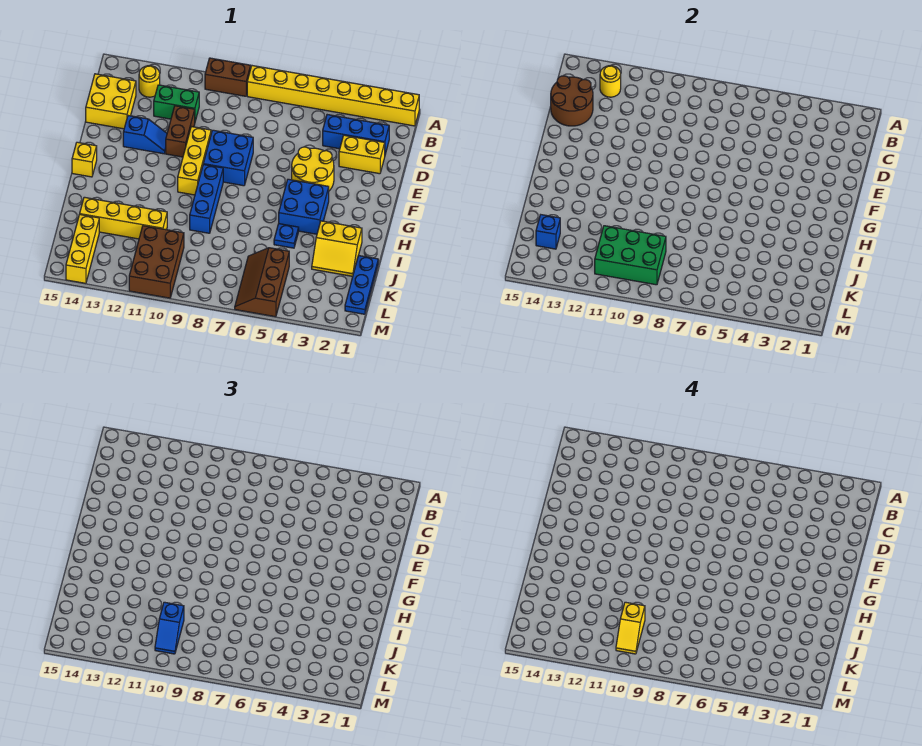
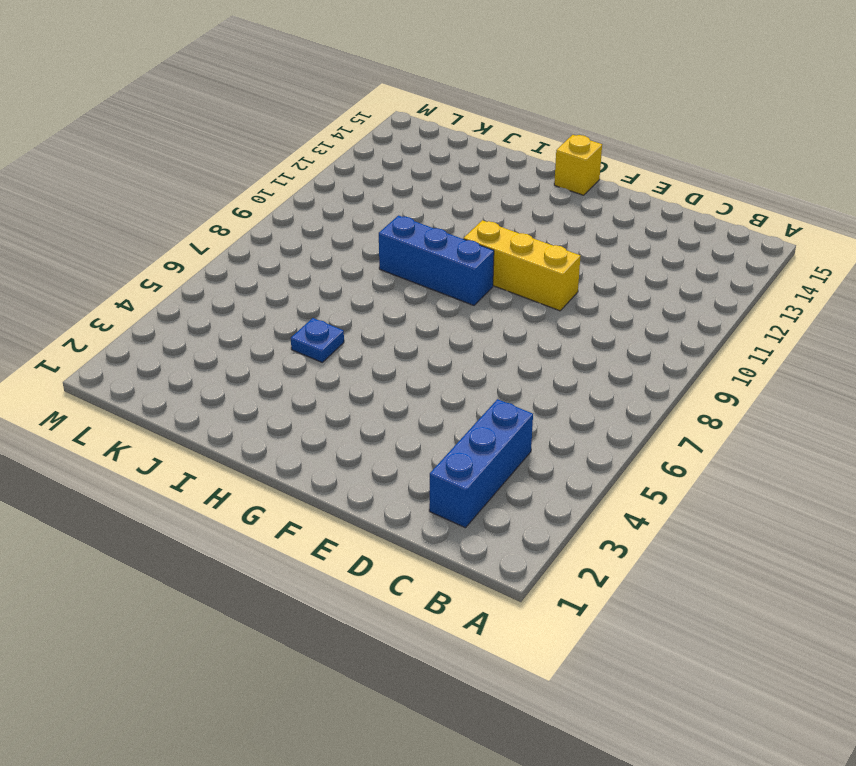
none -> yellow brick A1:A8 level 1
none -> brown brick A9:A10 level 1
none -> yellow round brick B13 level 1

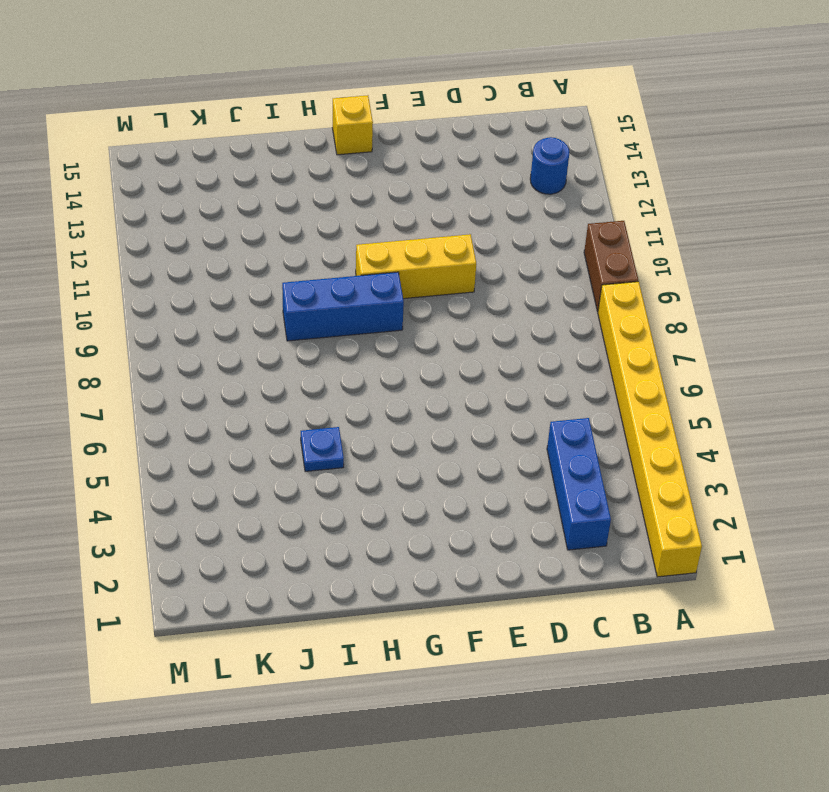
blue round brick B13 level 1 -> yellow round brick B13 level 1
none -> green brick C11:C12 level 1
none -> yellow brick C14:D15 level 1
none -> yellow brick D2:D3 level 1

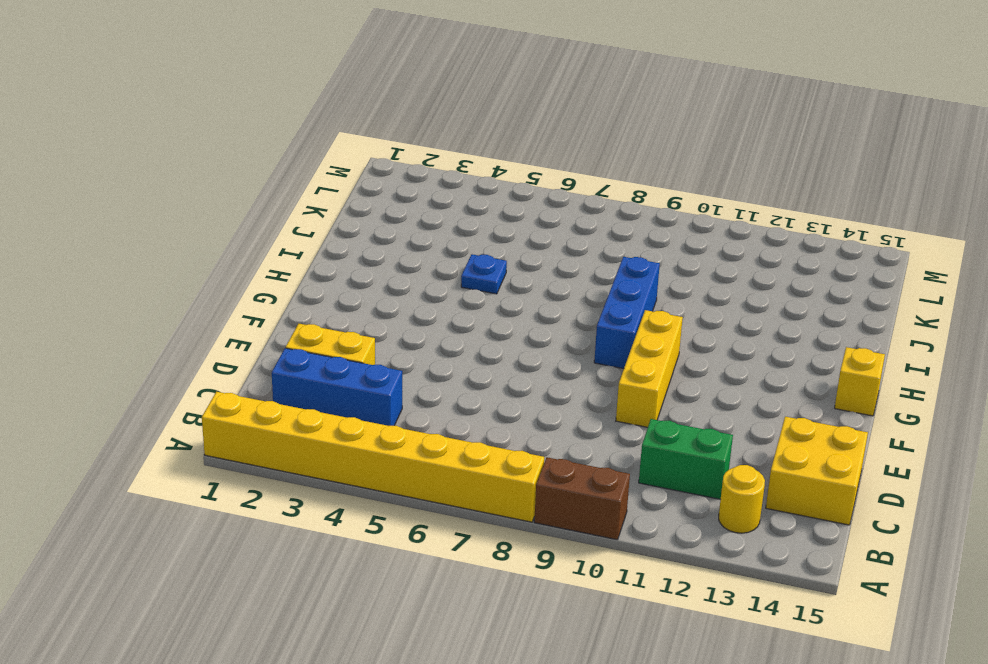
none -> brown brick D11:E11 level 1
none -> yellow round brick E4:F5 level 1
none -> blue brick E8:F9 level 1

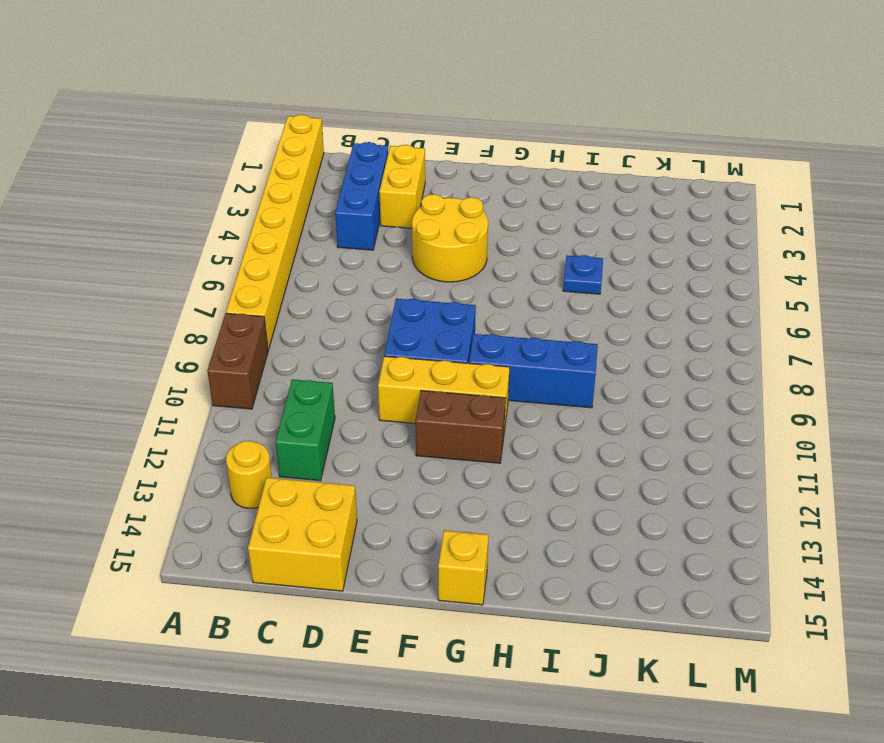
brown brick F11:G11 level 1 -> brown brick D11:E11 level 1
none -> blue slope E12:E13 level 1 top 13
none -> blue brick G4:H5 level 1
none -> yellow slope I2:J3 level 1 top I

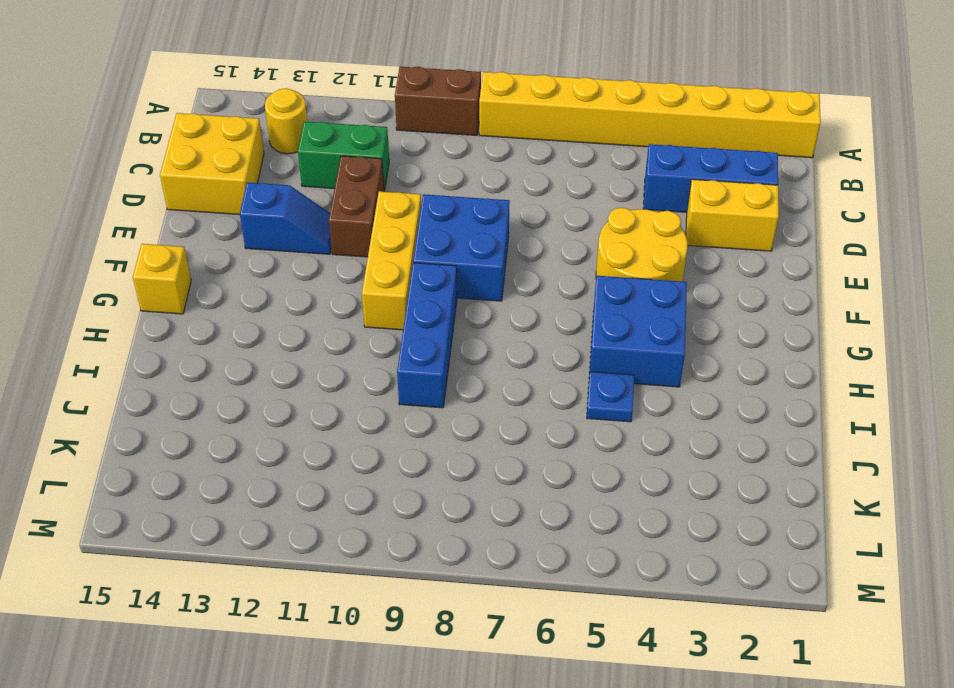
none -> yellow slope I2:J3 level 1 top I
none -> blue plate J1:L1 level 1
none -> yellow brick J11:J14 level 1

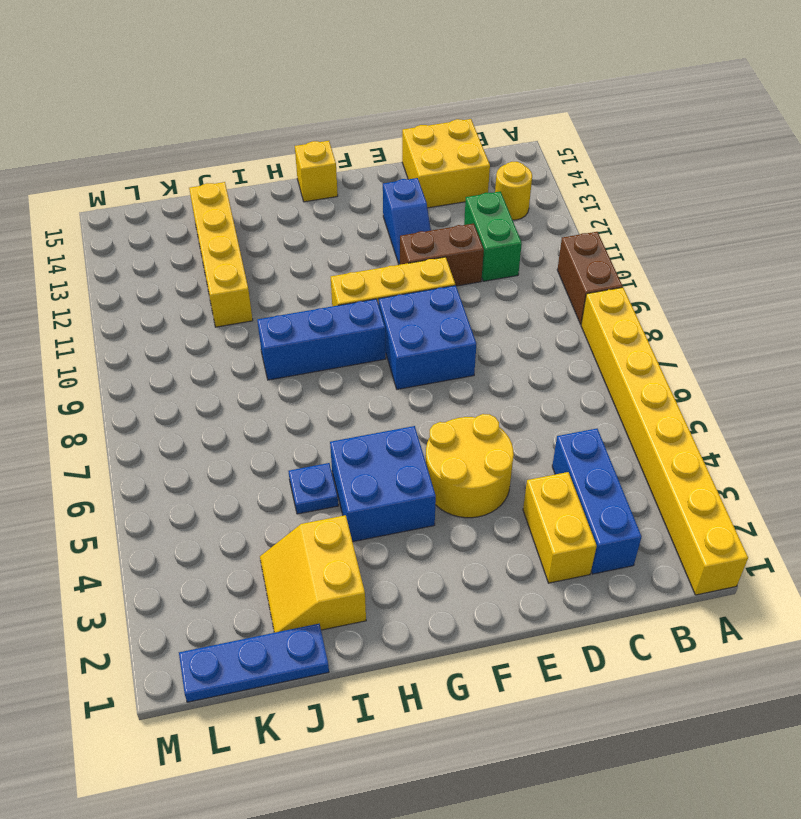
none -> brown slope K5:M6 level 1 top 5
none -> brown brick K10:M11 level 1
none -> yellow brick K14:M14 level 1

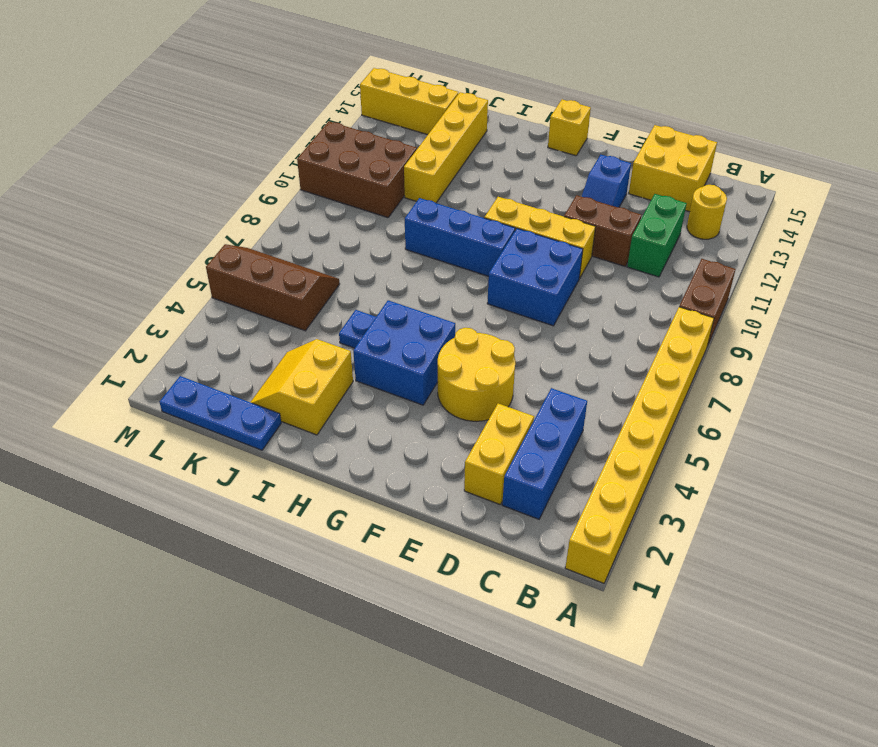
none -> yellow round brick B13 level 2
none -> brown round brick C14:D15 level 2
none -> green brick K9:L11 level 2

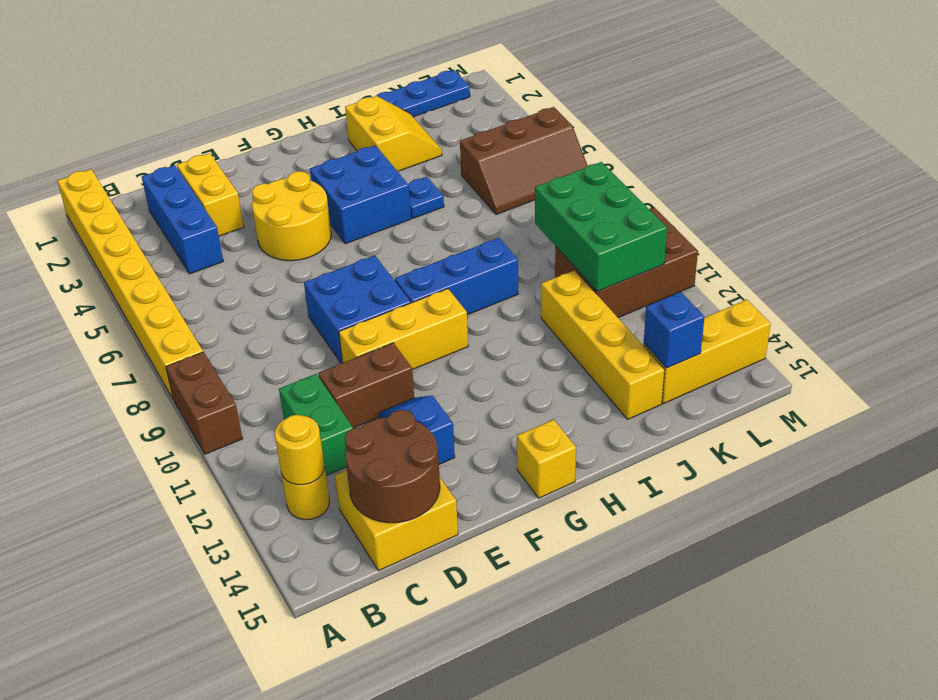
none -> blue slope K10:L10 level 3 top K
none -> yellow slope K10:L10 level 4 top K

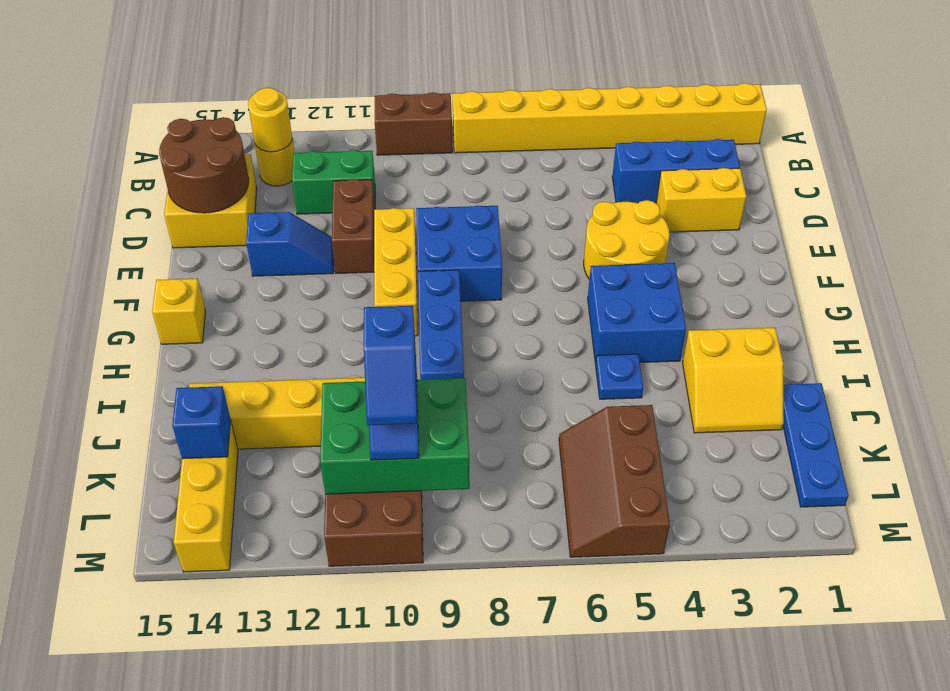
blue slope K10:L10 level 4 top K -> yellow slope K10:L10 level 4 top K

